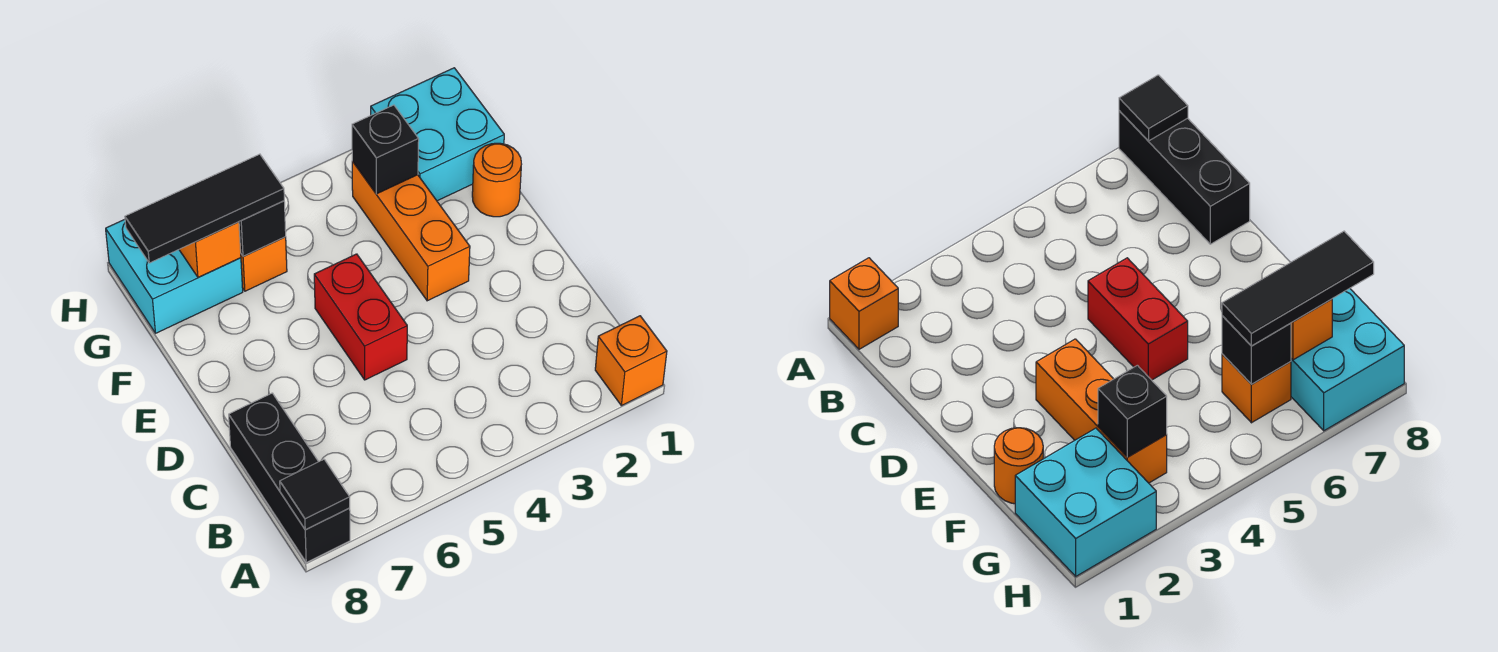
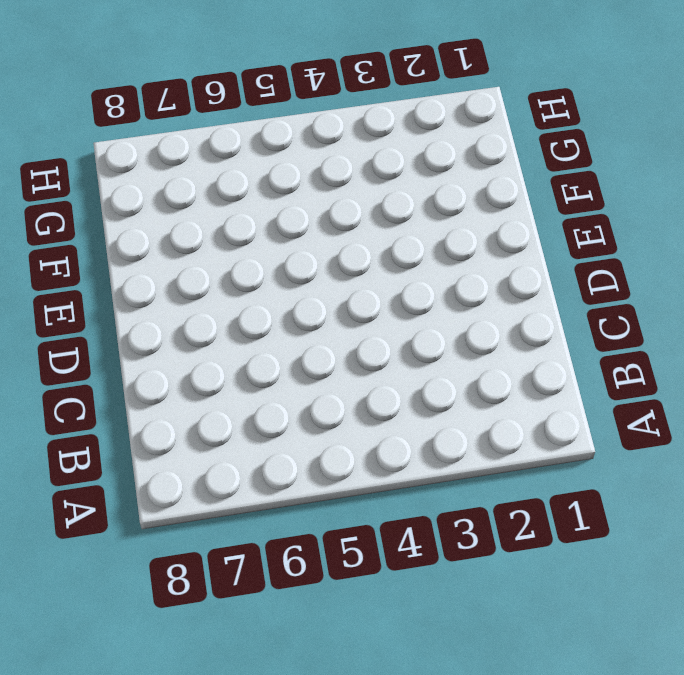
none -> orange brick A1 level 1
none -> black brick A8:C8 level 1
none -> red brick D5:E5 level 1

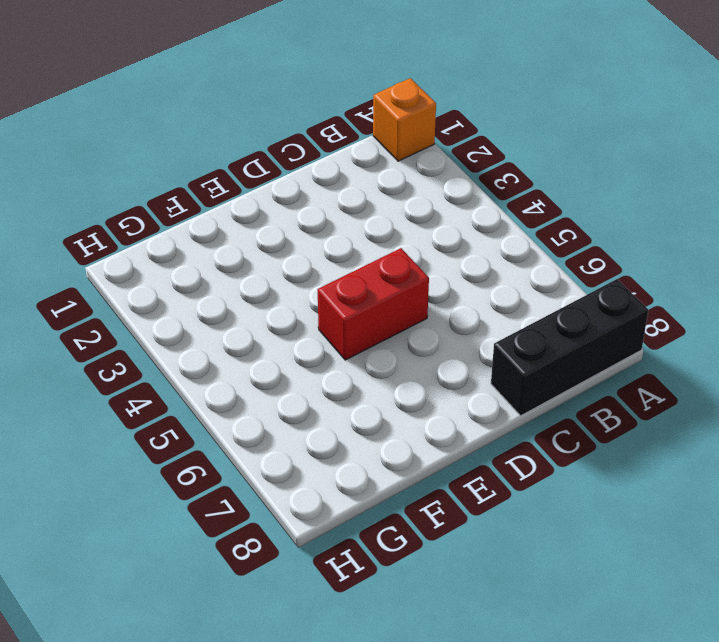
none -> orange brick E3:G3 level 1
none -> orange round brick F1 level 1
none -> cyan brick G1:H2 level 1

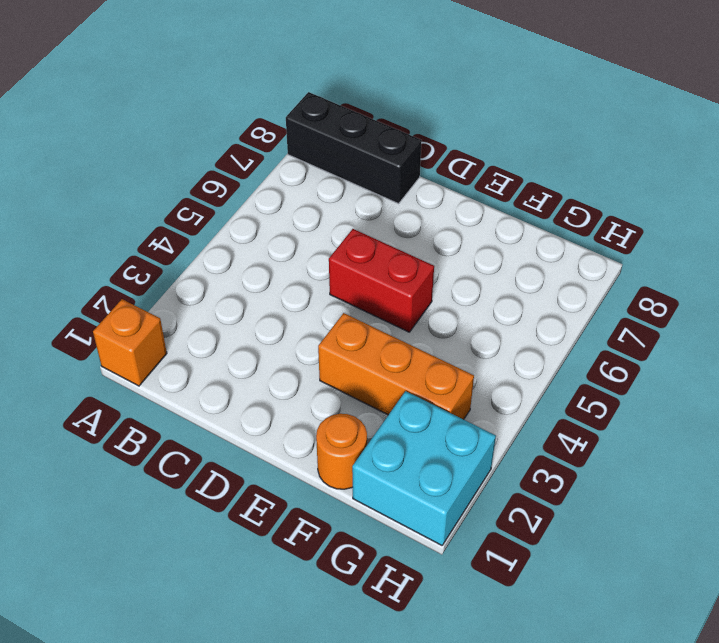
none -> orange brick G6 level 1
none -> cyan brick G7:H8 level 1
none -> black tile A8 level 2

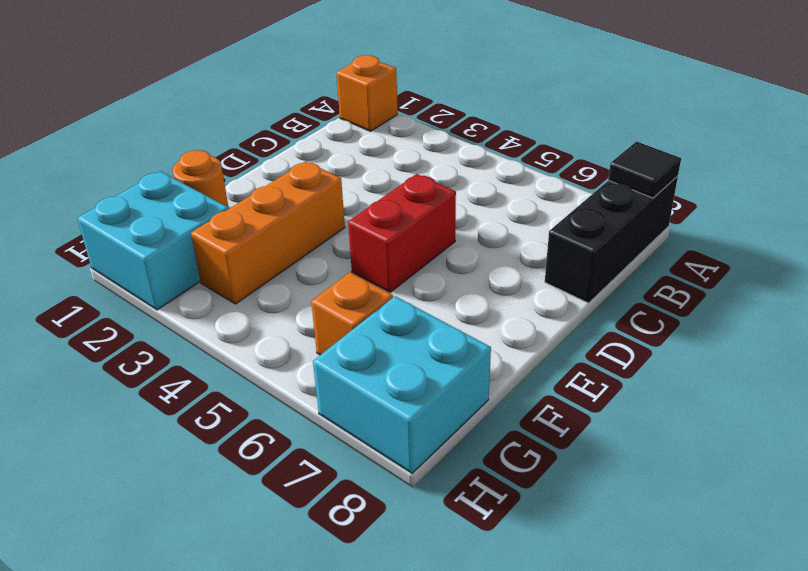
none -> black brick G3 level 2
none -> black brick G6 level 2
none -> orange brick G7 level 2

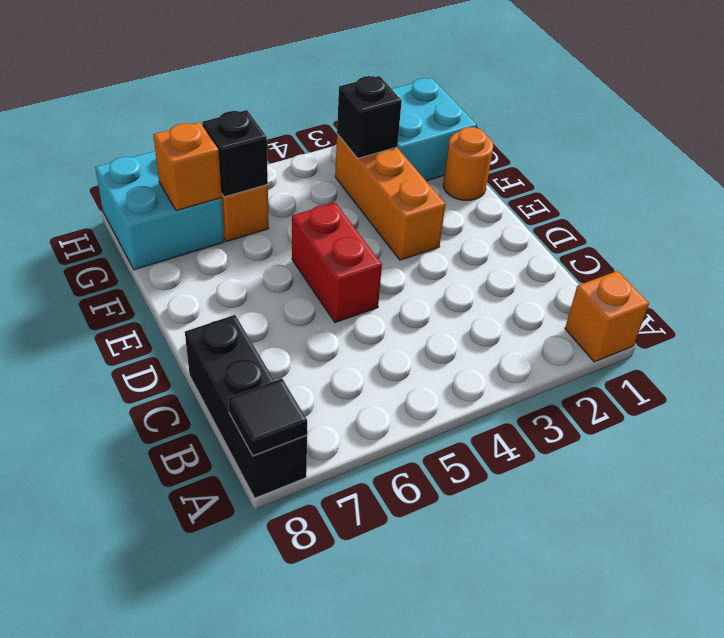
none -> black tile G6:G8 level 3

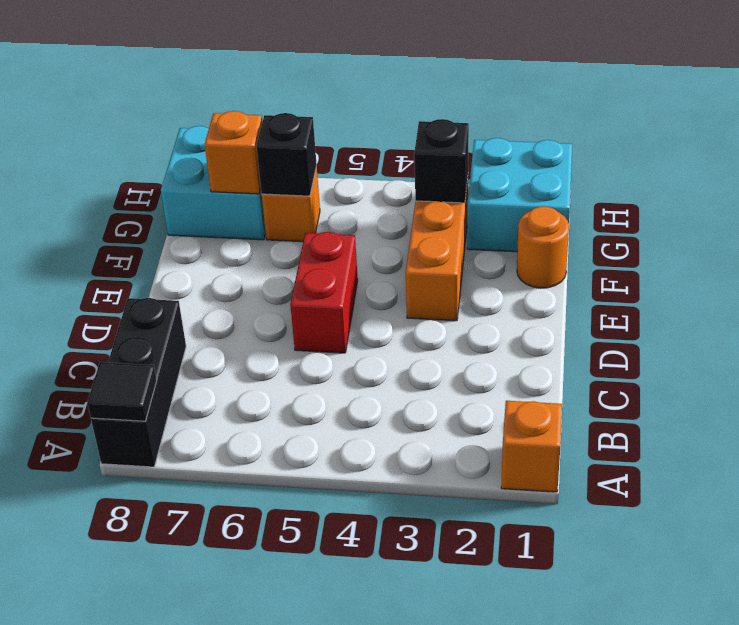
none -> black tile G6:G8 level 3

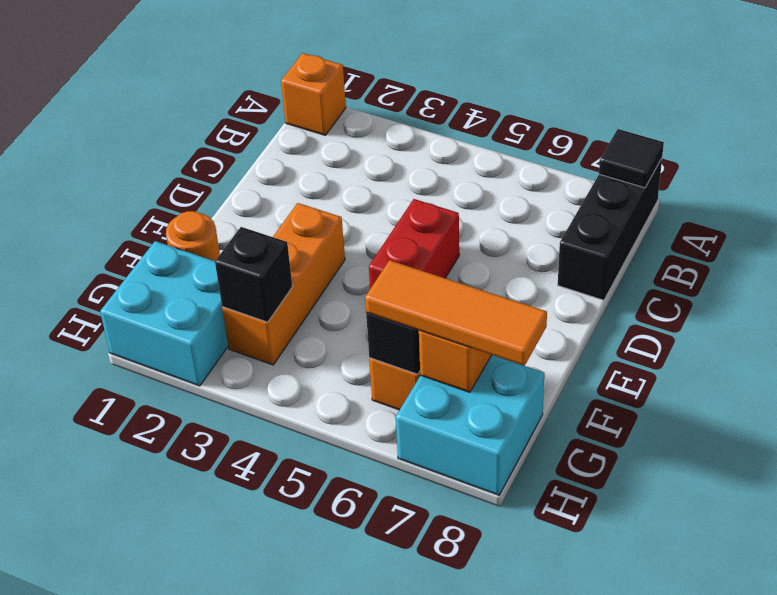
orange tile G6:G8 level 3 -> black tile G6:G8 level 3

